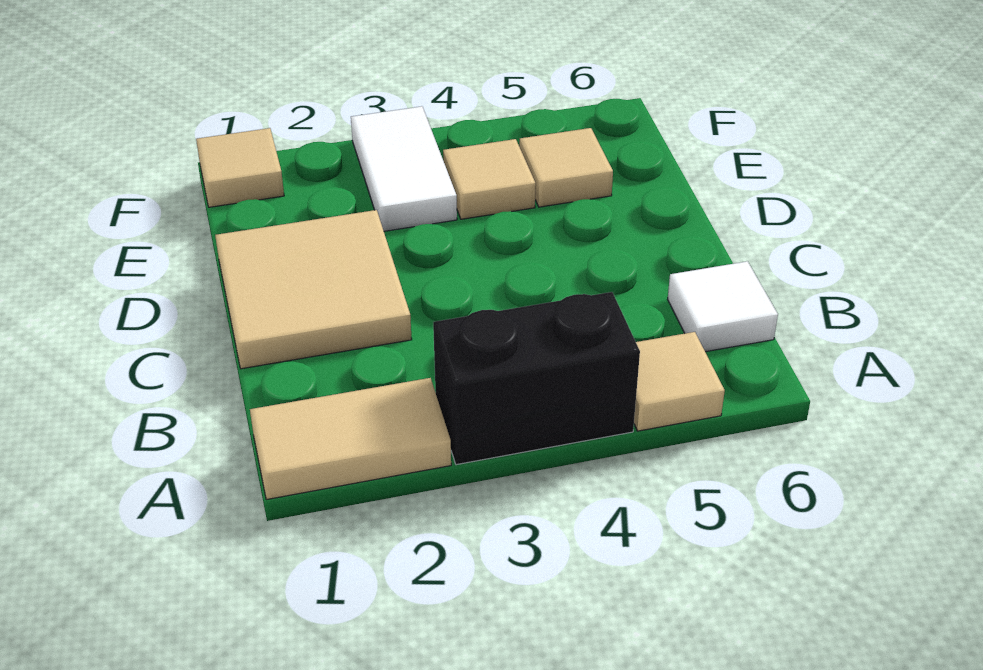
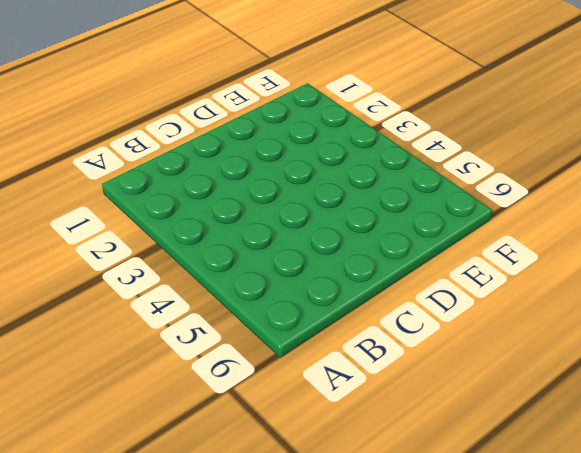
none -> tan tile A1:A2 level 1
none -> black brick A3:A4 level 1

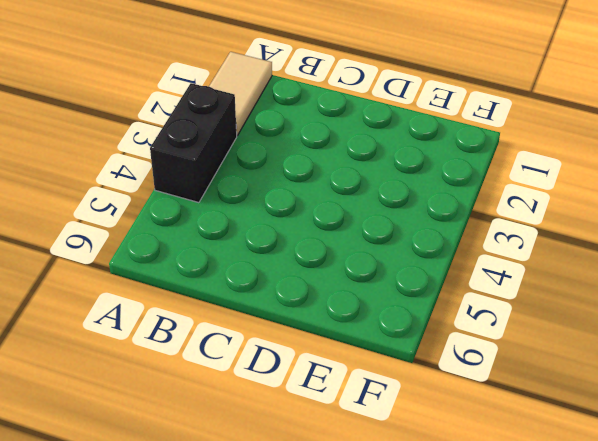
none -> tan tile A5 level 1
none -> white tile B6 level 1

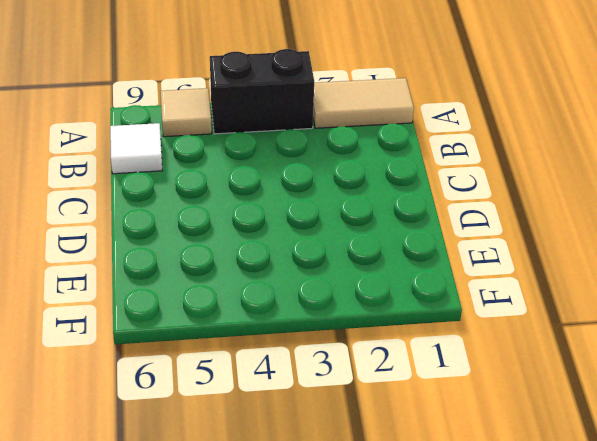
none -> tan tile C1:D2 level 1
none -> white tile E3:F3 level 1

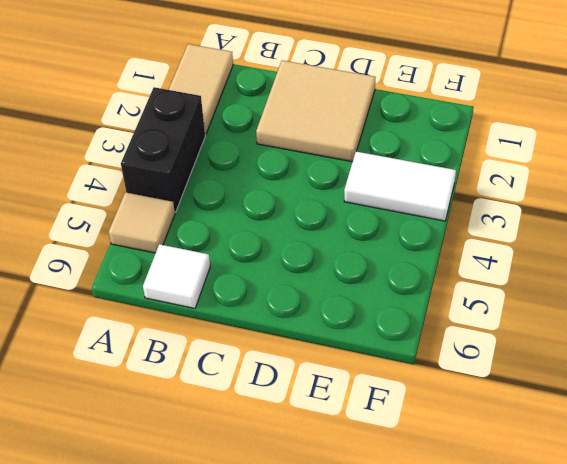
none -> tan tile E4 level 1
none -> tan tile E5 level 1

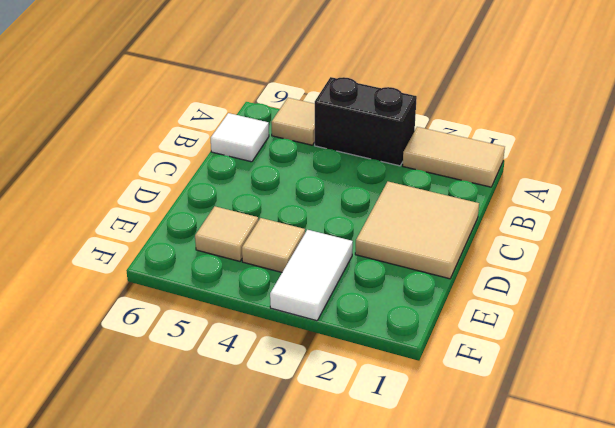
none -> tan tile F1 level 1

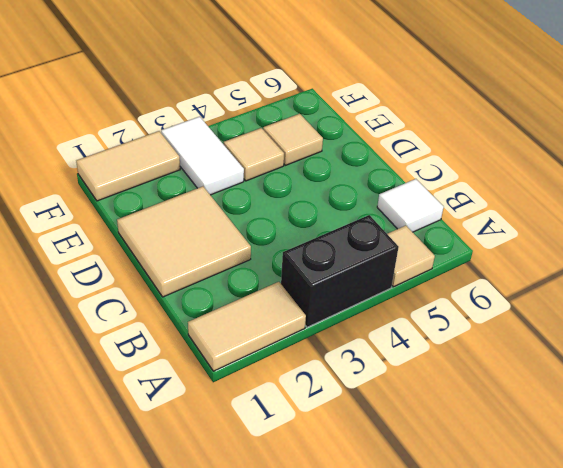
tan tile F1:F2 level 1 -> tan tile F1 level 1

